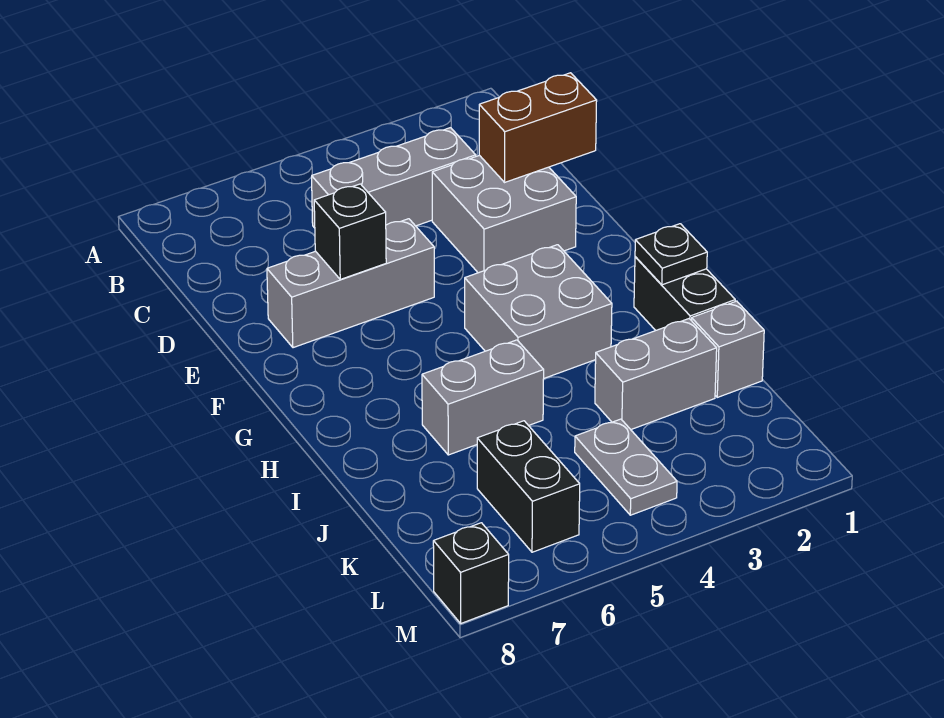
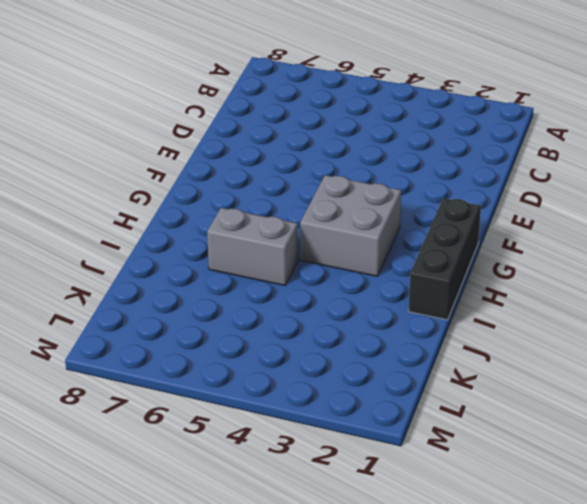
black brick G1:I1 level 1 -> black brick H1:I1 level 1
none -> grey brick C3:C5 level 1
none -> grey brick D2:E3 level 1
none -> grey brick E5:E7 level 1

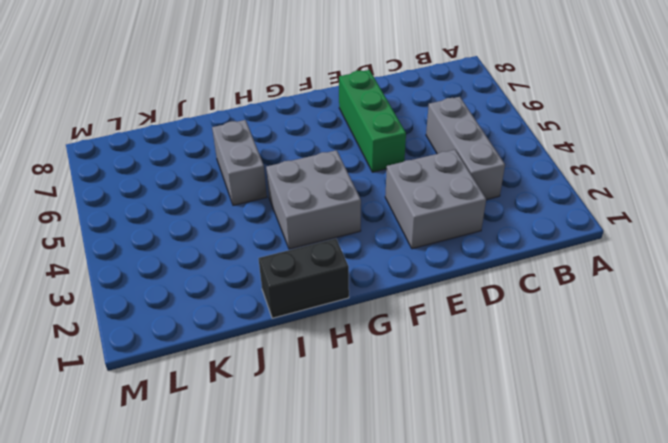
green brick E5:E7 level 1 -> grey brick E5:E7 level 1
none -> grey brick J1 level 1
none -> grey brick J2:J3 level 1
none -> grey plate K4:L4 level 1

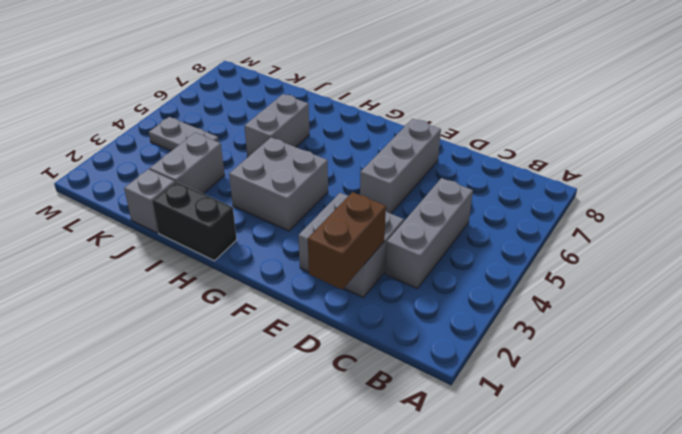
none -> black brick K6:L6 level 1
none -> black brick M8 level 1
none -> black brick E6 level 2

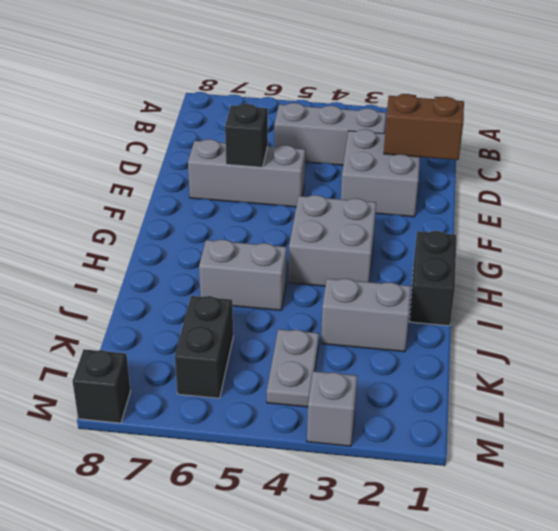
grey brick M3 level 1 -> grey brick J1 level 1
none -> black plate H1 level 2

